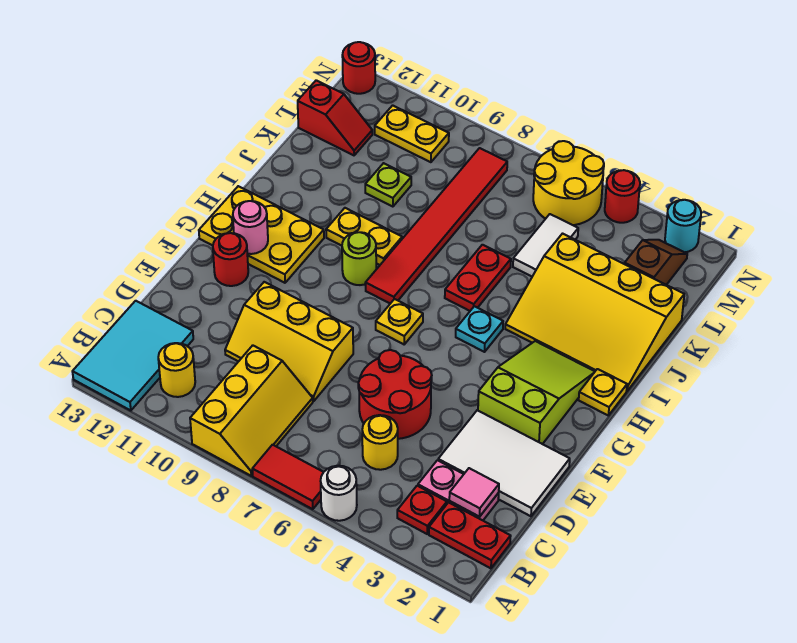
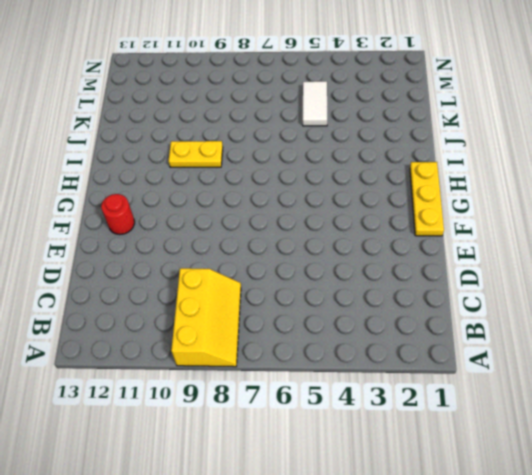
yellow plate F1:H1 level 1 -> yellow plate H1 level 1
none -> white round brick A5 level 1
none -> red tile A6:A7 level 1
none -> cyan tile A12:C13 level 1
none -> red plate B1:B2 level 1

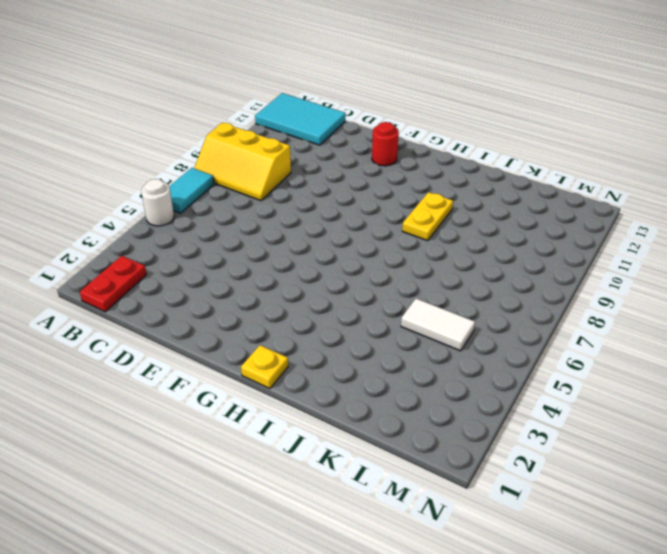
cyan tile A6:A7 level 1 -> red tile A6:A7 level 1
none -> red plate B3 level 1
none -> yellow round brick B11 level 1
none -> pink plate C2:C3 level 1
none -> yellow round brick C5 level 1

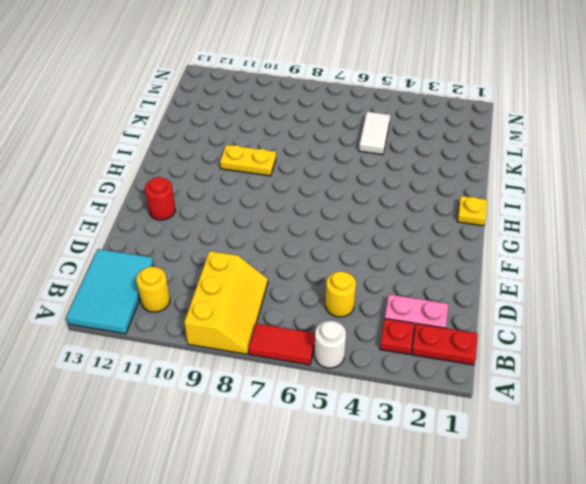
none -> white tile D1:E3 level 1
none -> red round brick D5:E6 level 1
none -> yellow slope D8:E10 level 1 top E
none -> lime slope F2:H3 level 1 top F

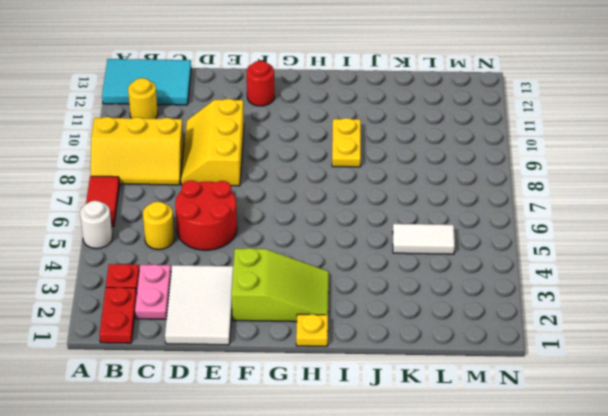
none -> yellow plate G7 level 1
none -> yellow plate G11:H13 level 1
none -> cyan plate H5 level 1
none -> red tile H8:M8 level 1

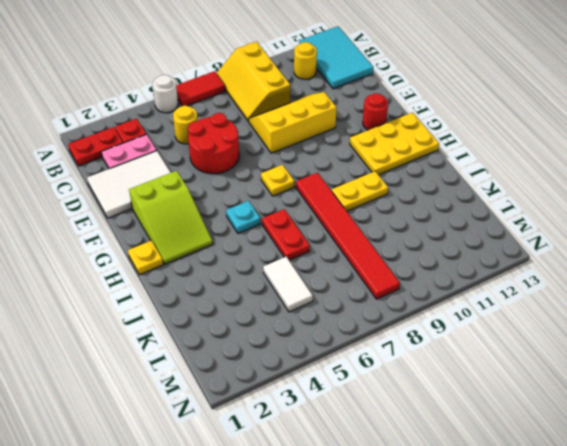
none -> lime round brick H9 level 1
none -> yellow slope I1:K4 level 1 top K
none -> lime plate K10 level 1
none -> brown slope L2:M2 level 1 top L

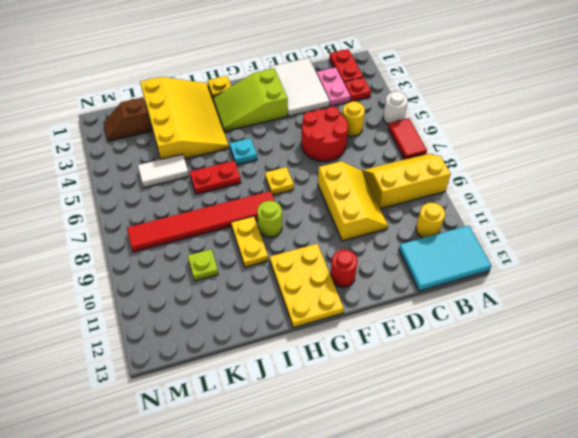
none -> red slope L12:L13 level 1 top 13
none -> yellow round brick M5:N6 level 1
none -> yellow plate M10:M11 level 1
none -> cyan round brick N2 level 1

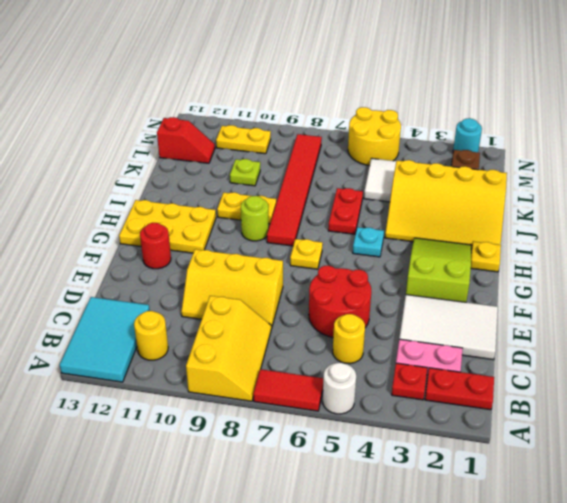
none -> red round brick N4 level 1
none -> red round brick N13 level 1
none -> pink tile C2 level 2
none -> pink round brick G12 level 2

